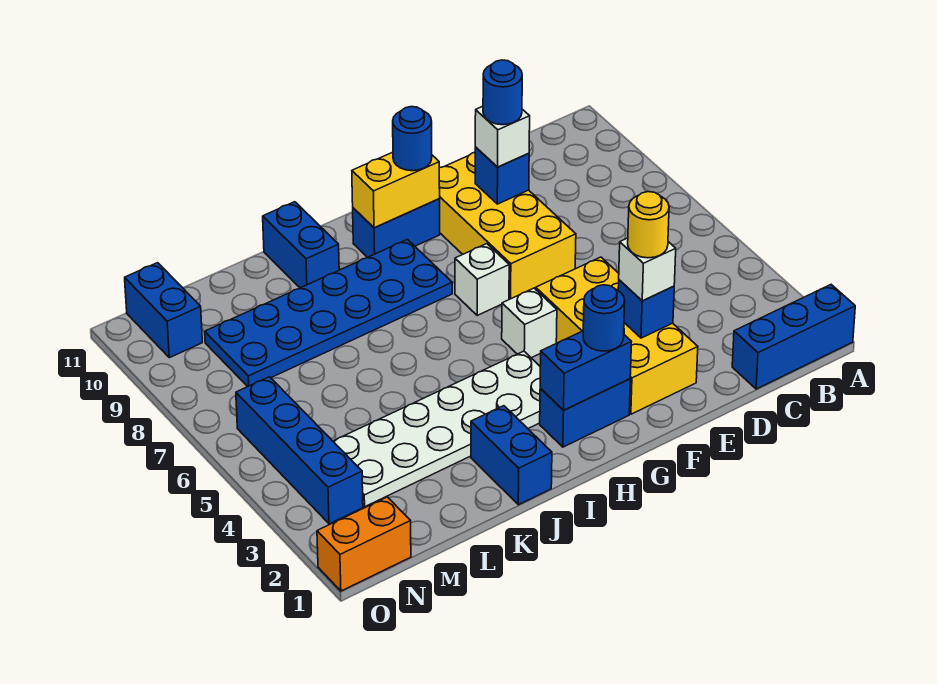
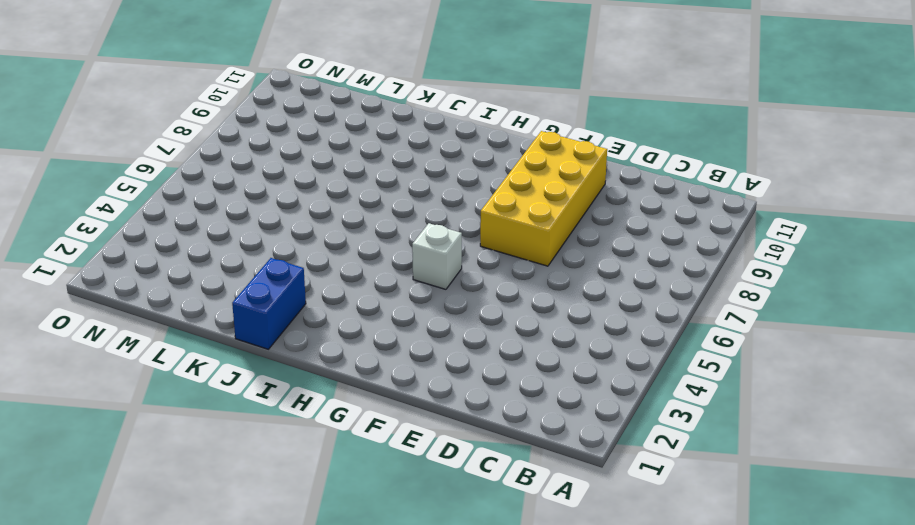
none -> blue brick A1:C1 level 1
none -> yellow brick E2:F5 level 1
none -> blue brick G2:H2 level 1

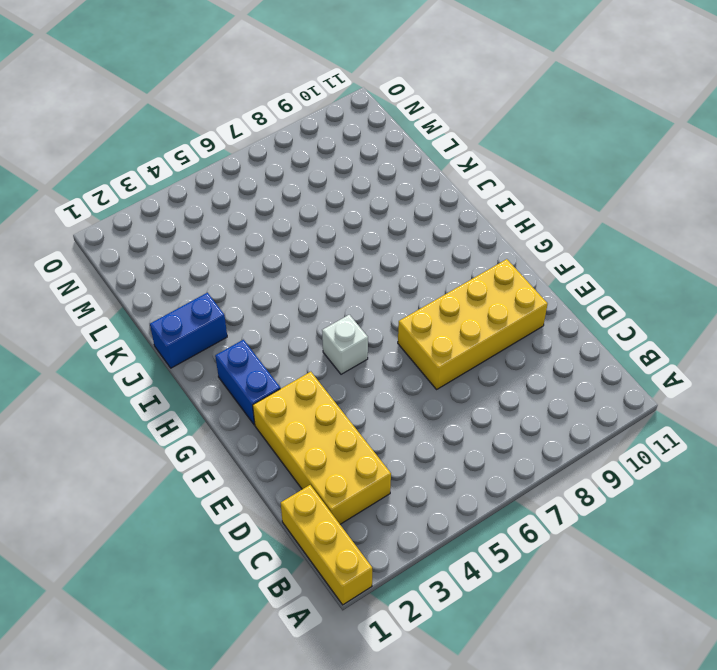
yellow brick A1:C1 level 1 -> blue brick A1:C1 level 1
yellow brick C2:F3 level 1 -> yellow brick E2:F5 level 1
none -> white brick G7 level 1
none -> blue brick G10:H10 level 1
none -> white plate H3:M4 level 1

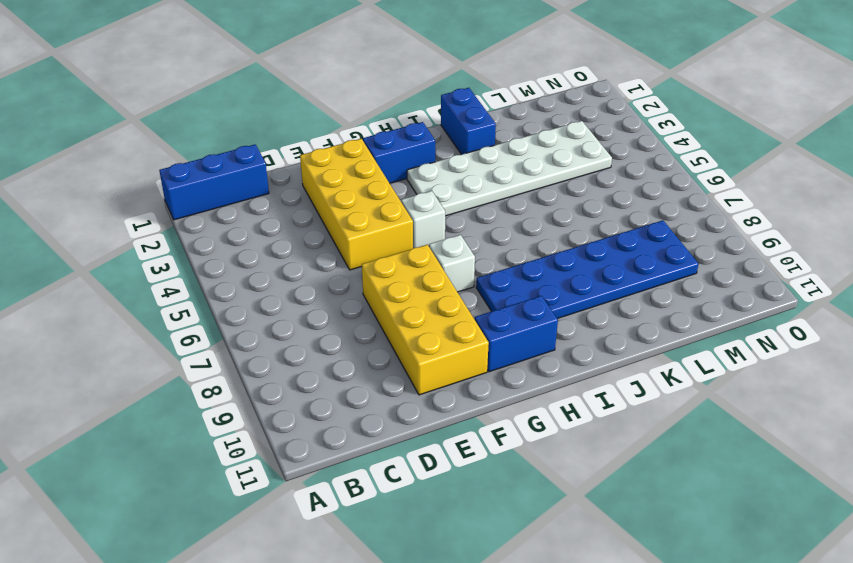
none -> blue brick J10:J11 level 1
none -> orange brick N1:O1 level 1
none -> blue brick N3:N6 level 1

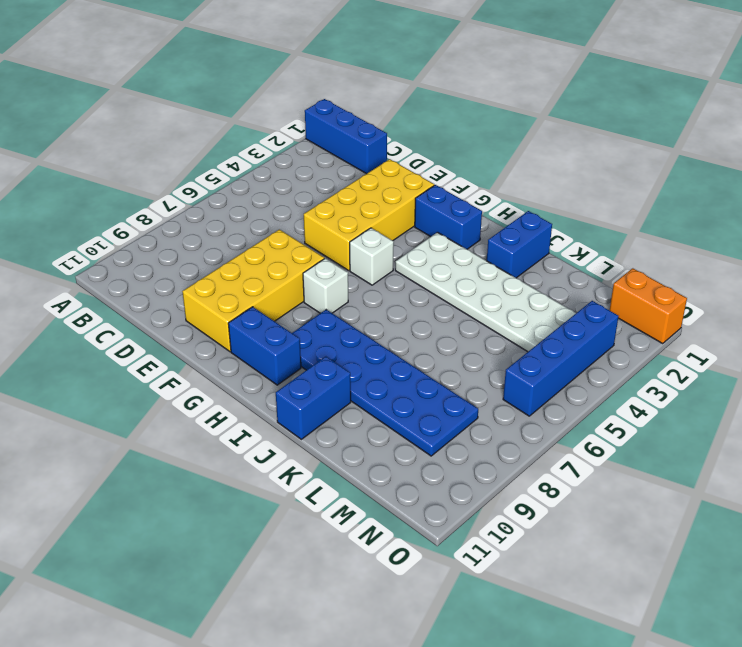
none -> blue brick N10:N11 level 1
none -> blue brick E3 level 2
none -> blue brick E9 level 2

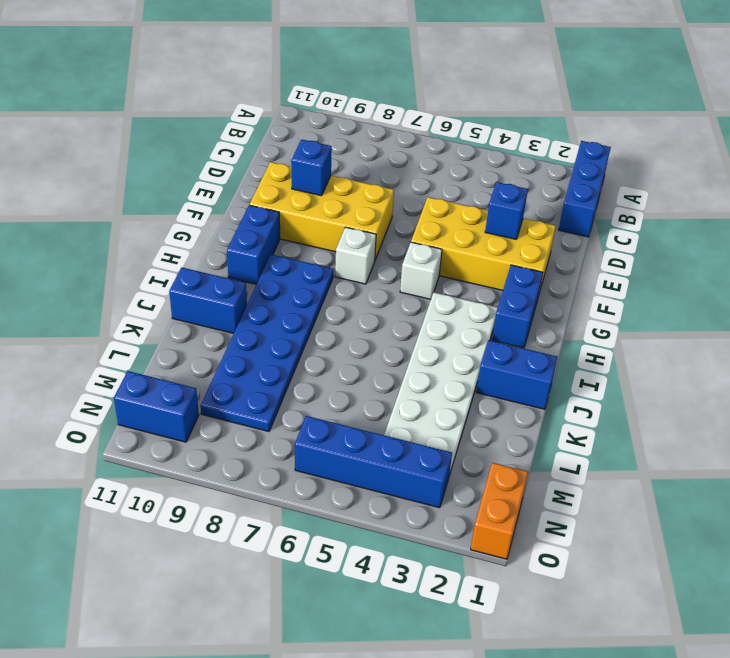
none -> blue brick G2:H2 level 2
none -> yellow brick G10:H10 level 2
none -> white brick E3 level 3

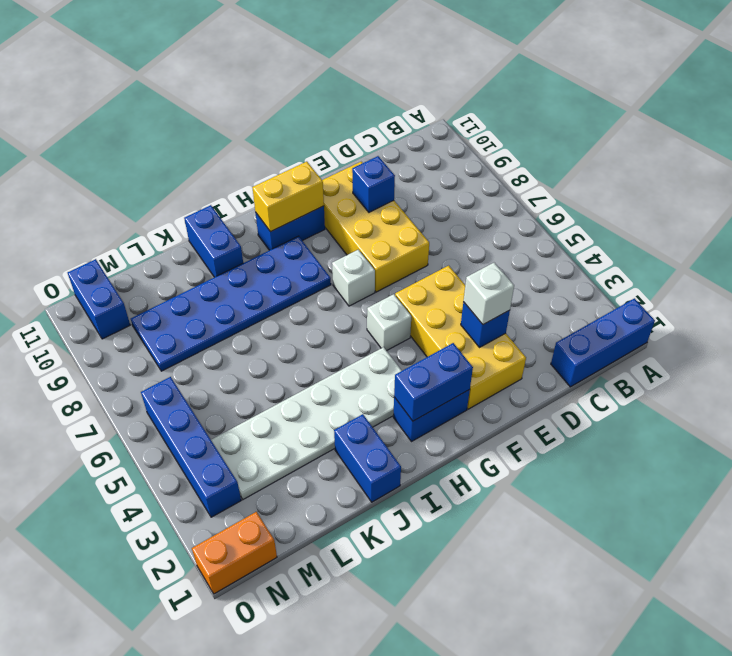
none -> white brick E9 level 3
none -> blue round brick G2 level 3
none -> blue round brick G10 level 3

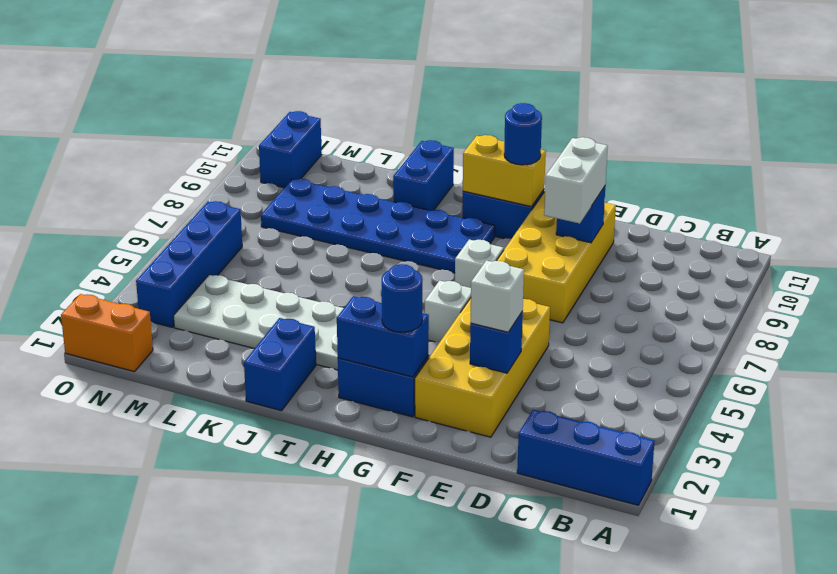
white brick E8:E9 level 3 -> white brick E9 level 3
none -> yellow round brick E3 level 4
none -> blue round brick E9 level 4

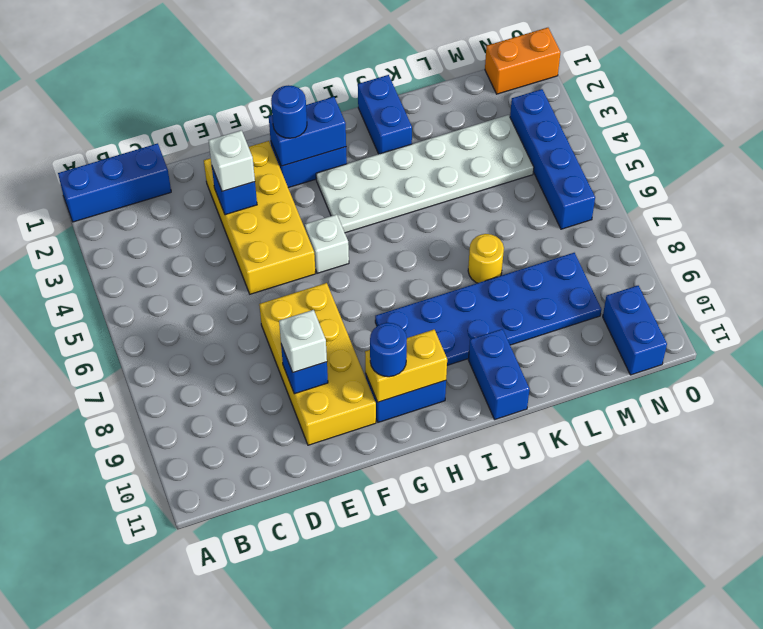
yellow round brick K7 level 1 -> yellow round brick E3 level 4
none -> white brick G7 level 1
none -> blue round brick E9 level 4

